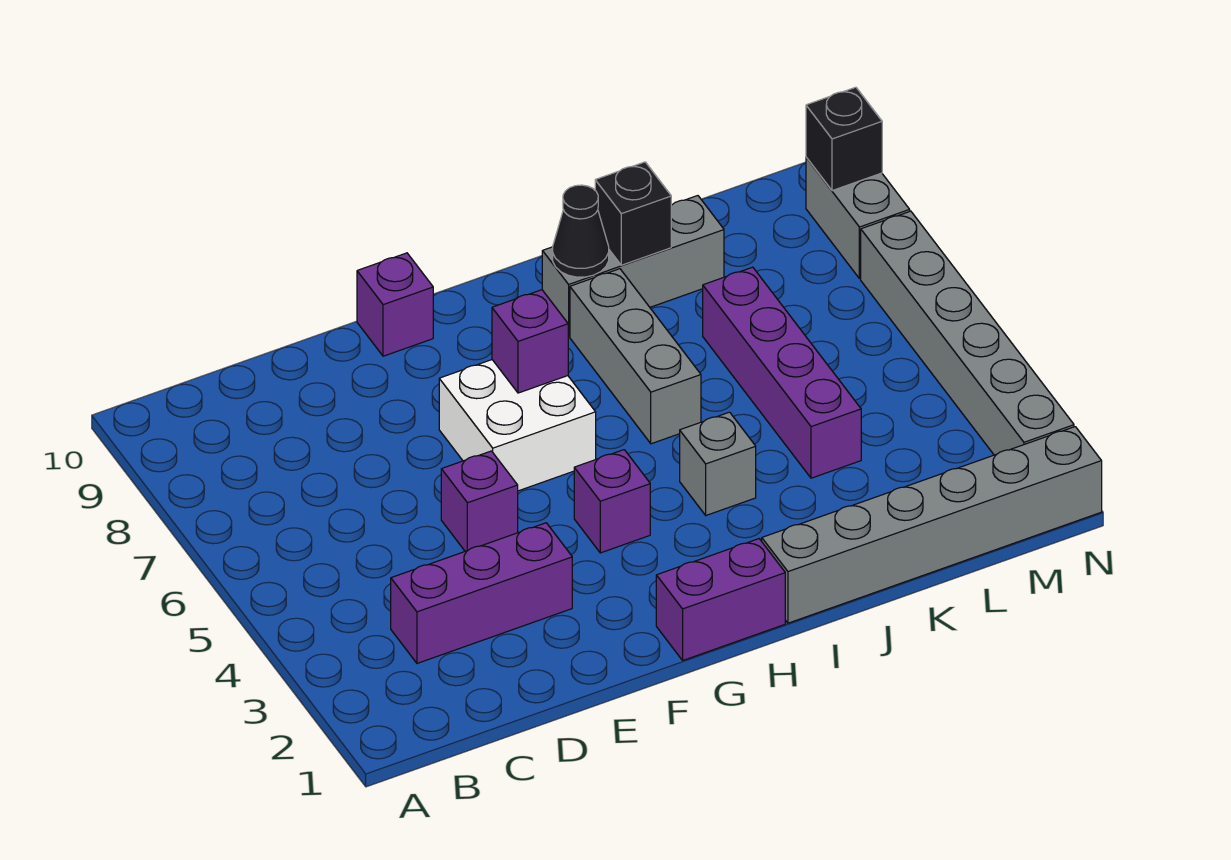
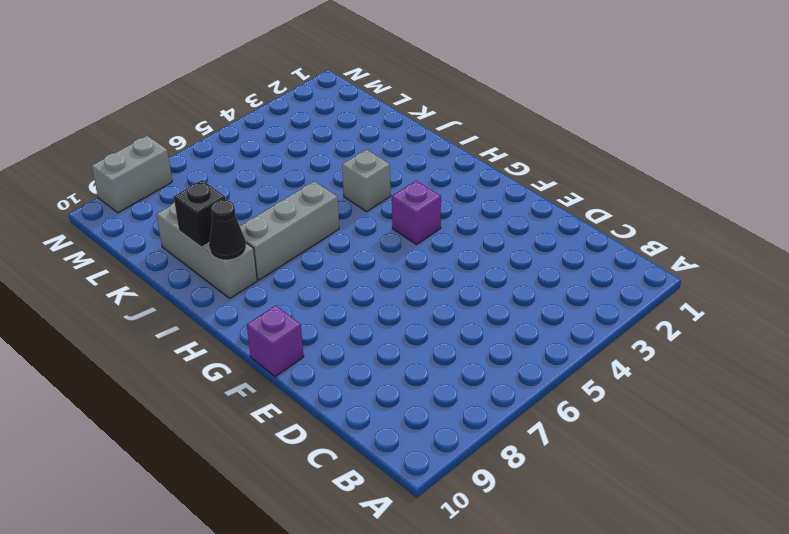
none -> purple brick C3:E3 level 1
none -> purple brick E5 level 1
none -> white brick F6:G7 level 1

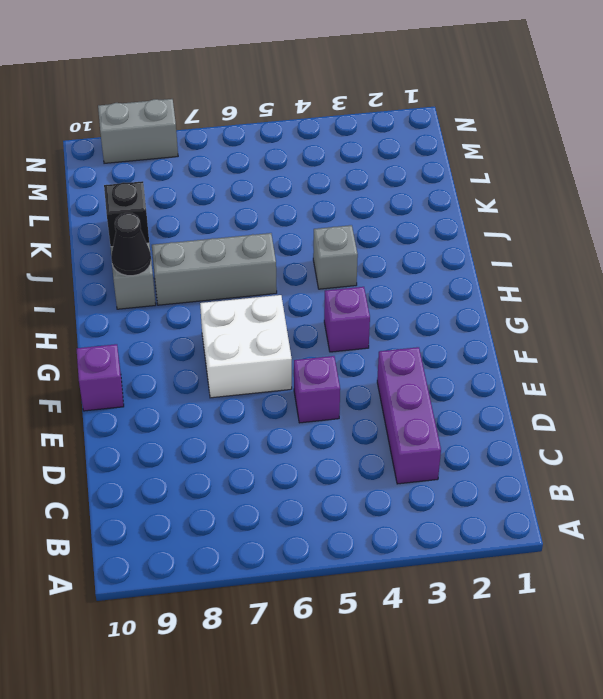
none -> purple brick G1:H1 level 1
none -> grey brick I1:N1 level 1
none -> purple brick K4:K7 level 1

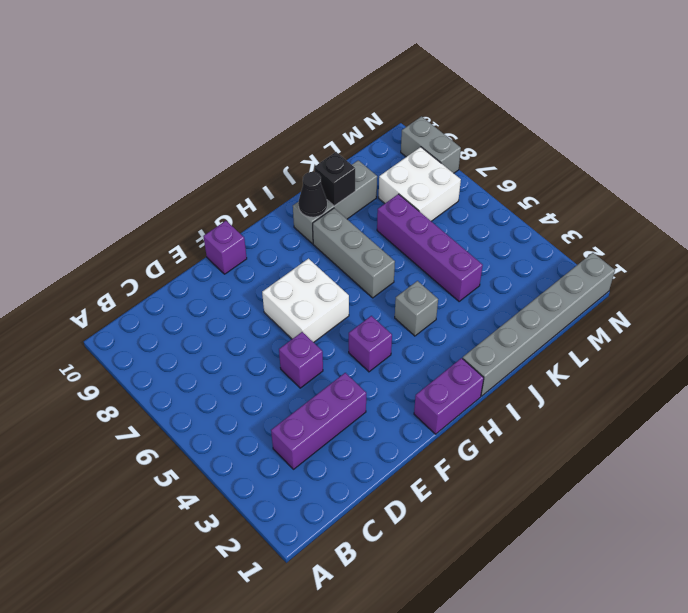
white brick L7:M8 level 1 -> none
none -> grey brick N2:N7 level 1
none -> purple brick G7 level 2
none -> black brick N9 level 2

